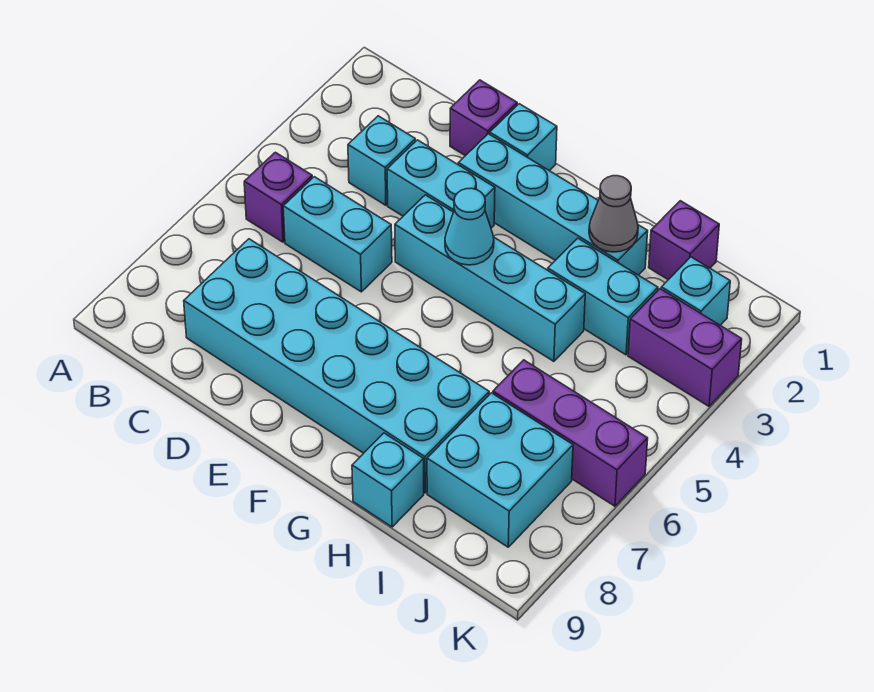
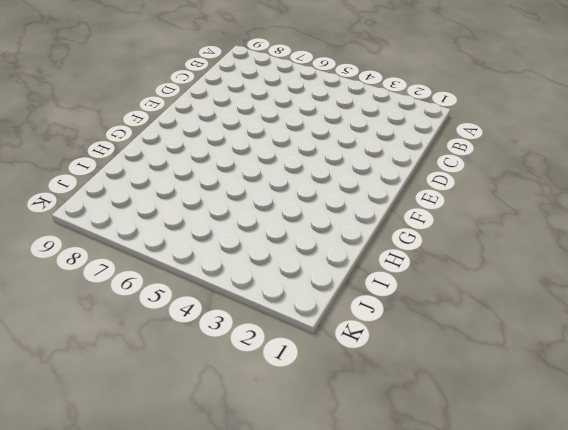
none -> purple brick B5 level 1
none -> cyan brick C3 level 1
none -> cyan brick C5:D5 level 1

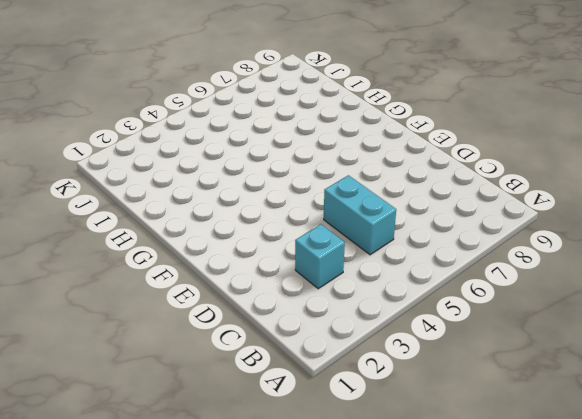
none -> purple brick B5 level 1
none -> cyan brick C7:H8 level 1
none -> purple brick D1 level 1

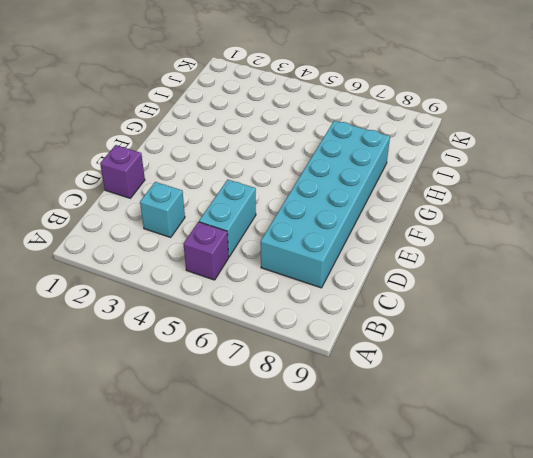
none -> cyan brick D3:E3 level 1
none -> cyan brick E1 level 1
none -> cyan brick E2:H2 level 1

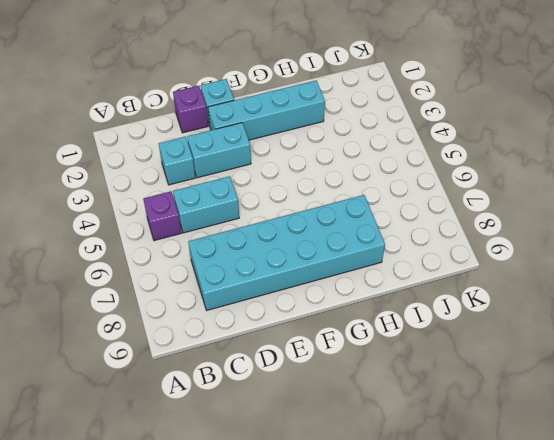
none -> cyan brick E4:H4 level 1
none -> cyan brick H3:I3 level 1
none -> cyan brick H9 level 1

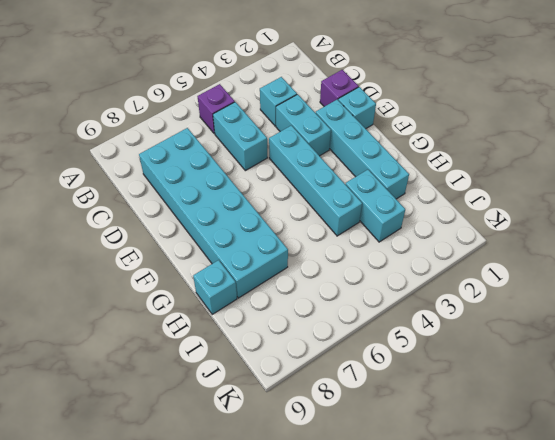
none -> purple brick I1 level 1
none -> purple brick I6:K6 level 1
none -> cyan brick I7:J8 level 1

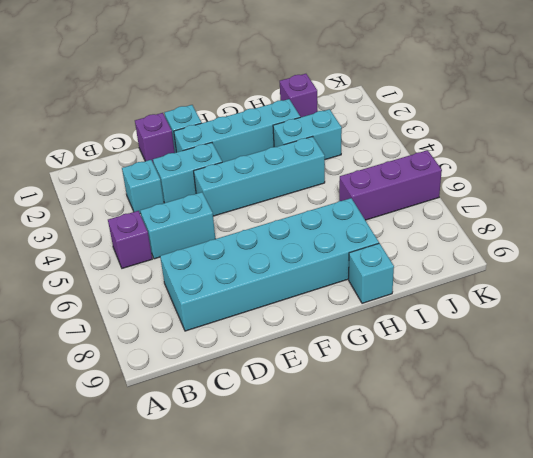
none -> cyan brick I7:J8 level 1
none -> cyan brick J2 level 1
none -> purple brick J3:K3 level 1

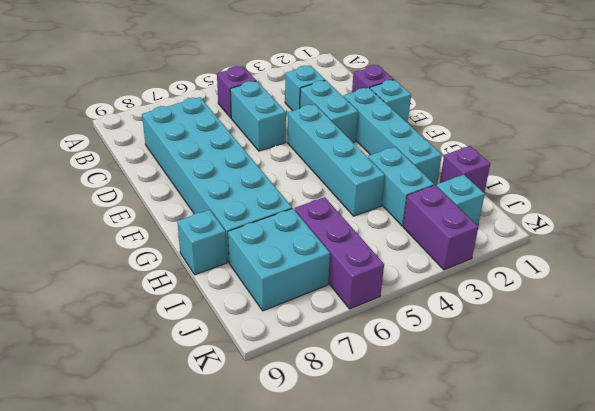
none -> cyan cone F4 level 2
none -> grey cone H2 level 2

